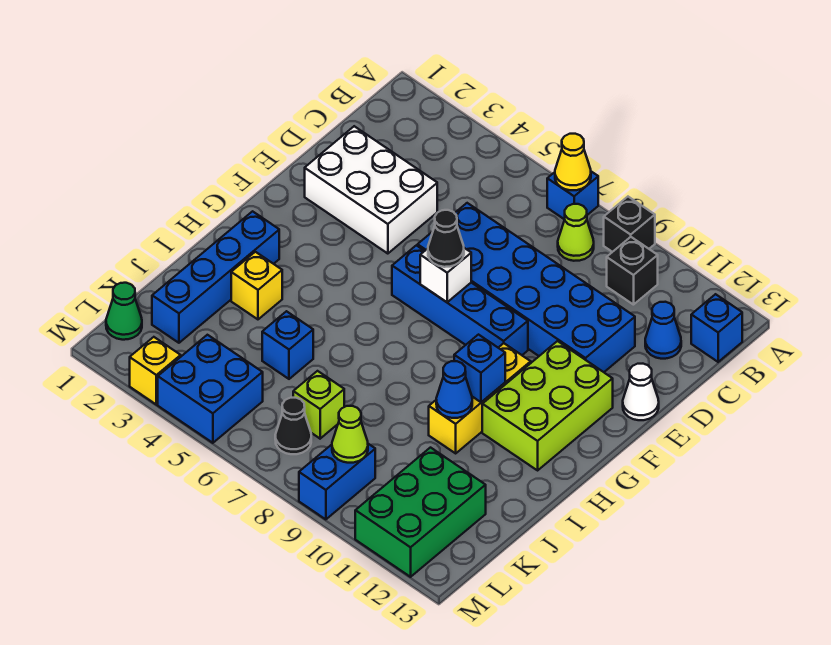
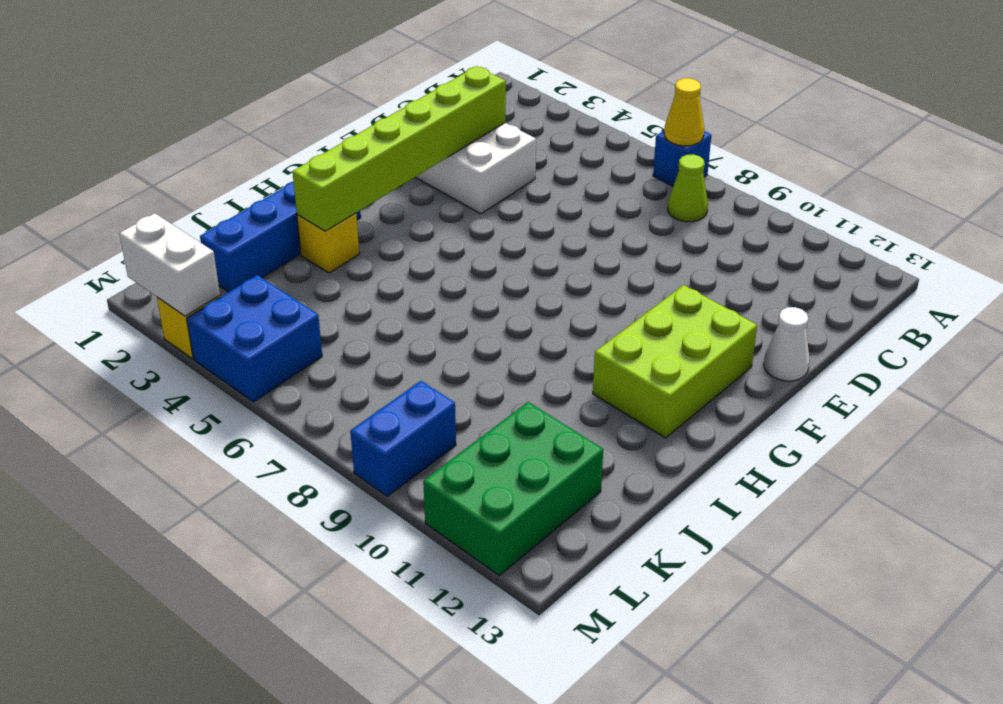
lime brick D3:I3 level 2 -> none
white brick M2:M3 level 2 -> none
none -> black brick A9 level 1
none -> black brick B10 level 1
none -> blue brick B13 level 1

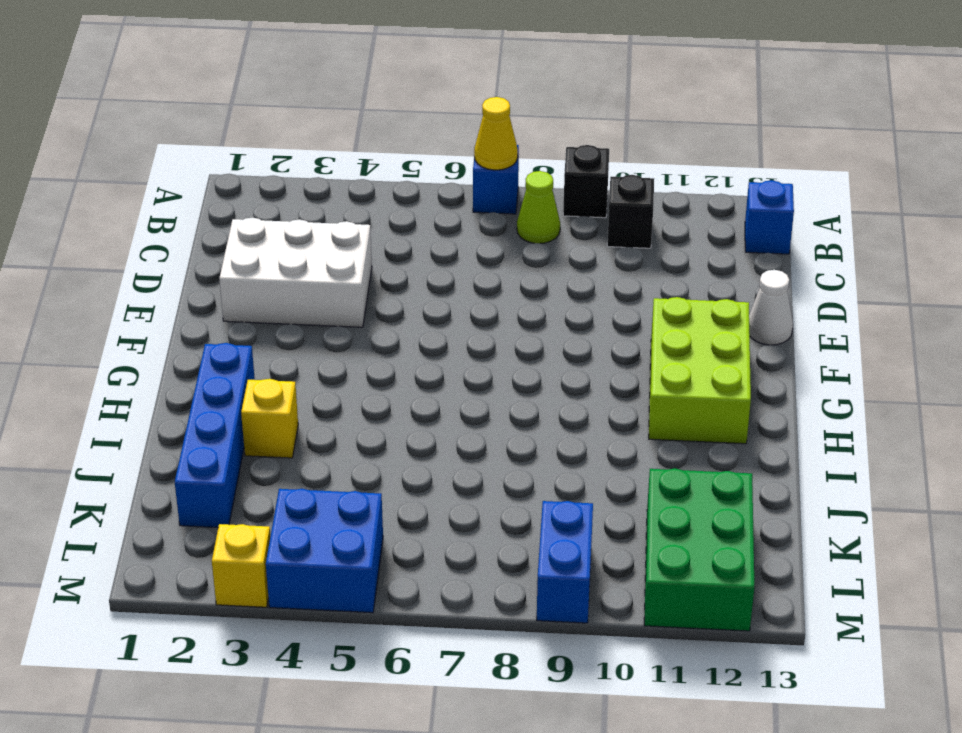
none -> blue cone C12 level 1
none -> blue brick D6:E11 level 1
none -> blue brick F6:F9 level 1

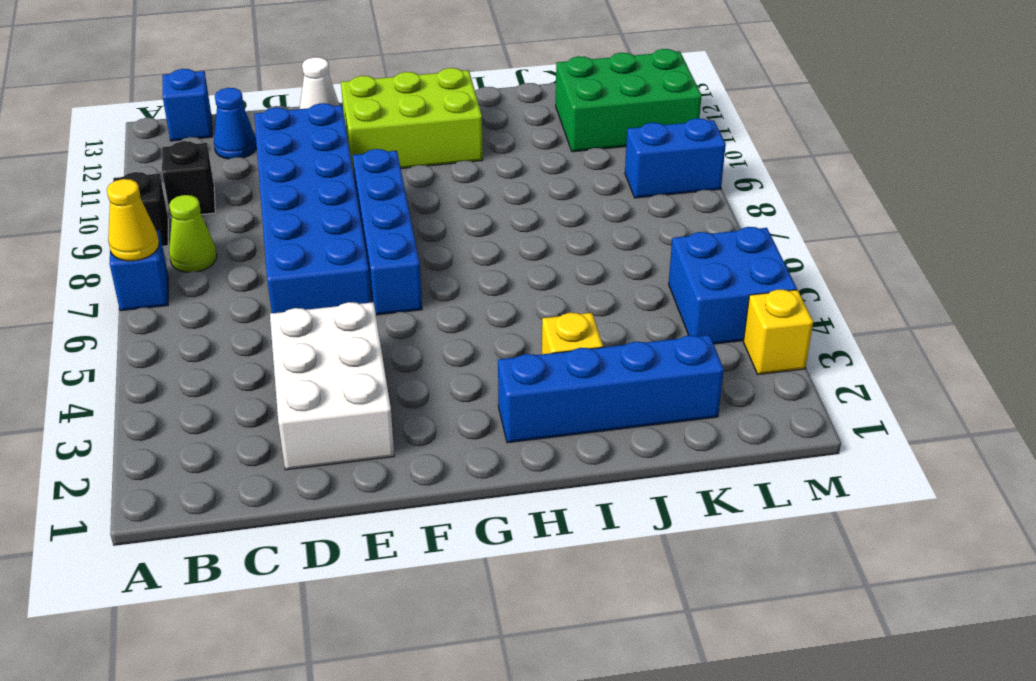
none -> yellow brick G10:I10 level 1
none -> blue brick J5 level 1
none -> lime brick K7 level 1

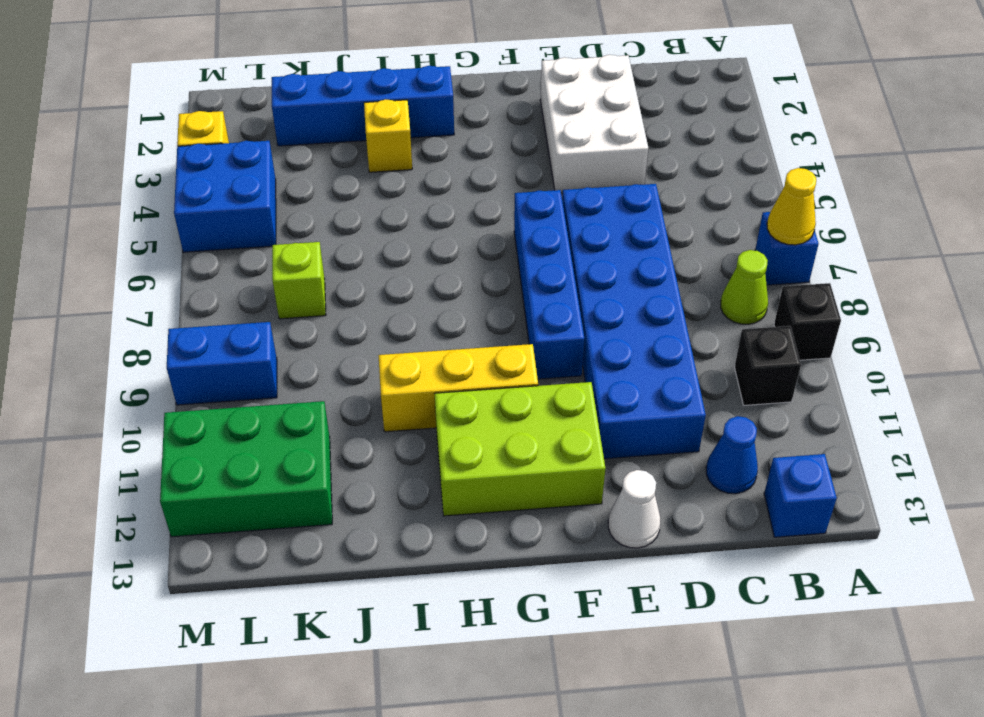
none -> blue brick J5 level 1
none -> green cone L1 level 1
none -> black cone L7 level 1

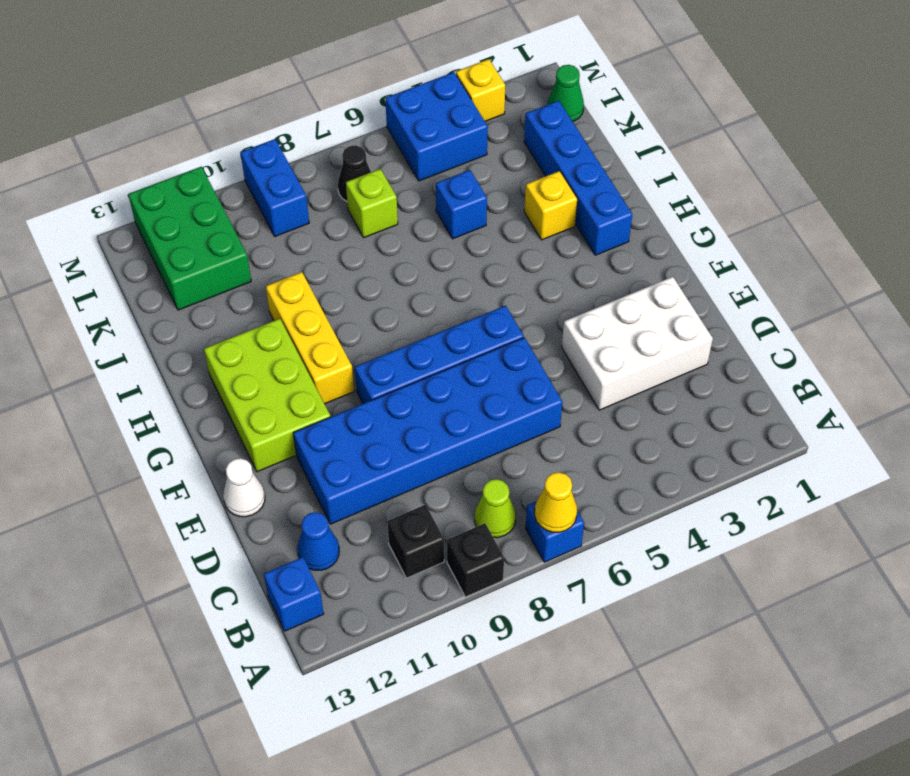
none -> white brick F7 level 2
none -> blue brick H10 level 2
none -> blue cone I10 level 2

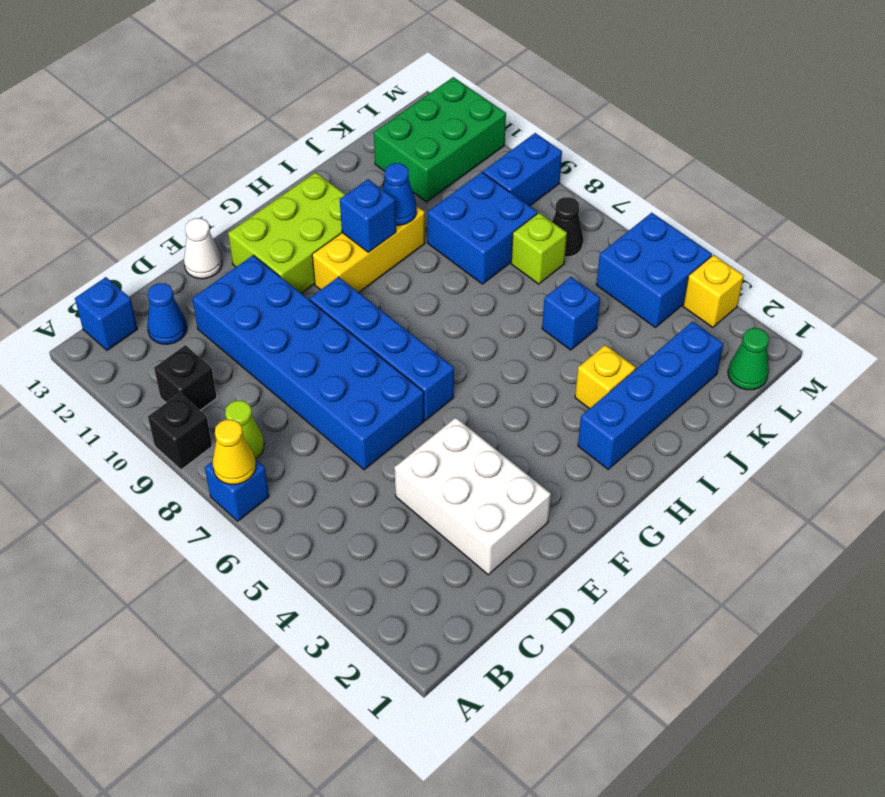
blue brick J8:K9 level 1 -> none
none -> white brick F7 level 2
none -> lime cone L9 level 2
none -> black cone F7 level 3

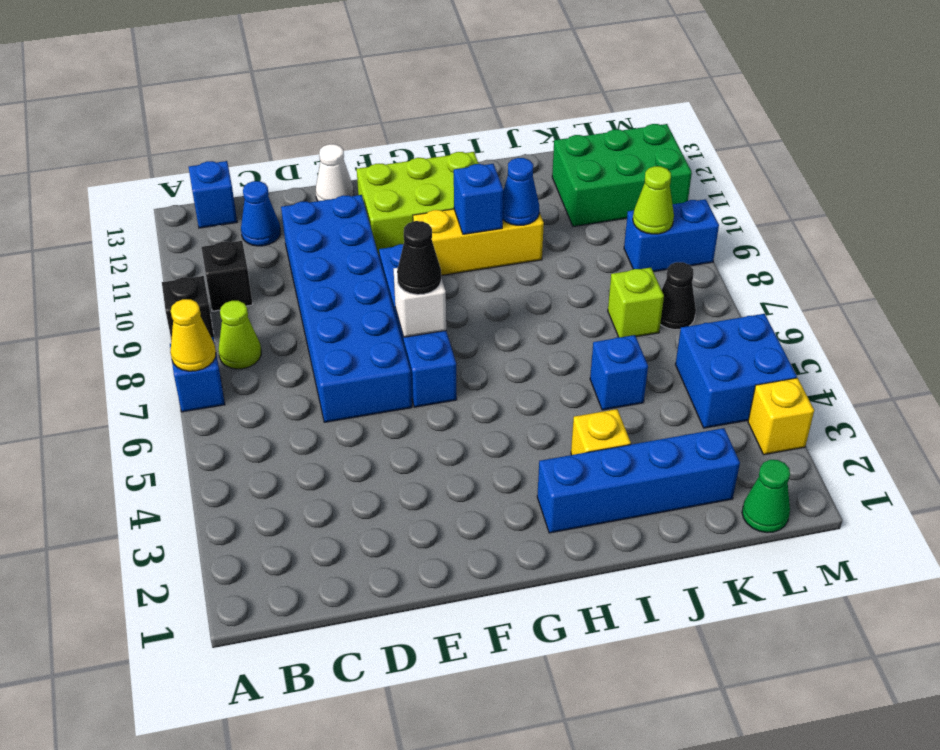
none -> white brick D2:E4 level 1

